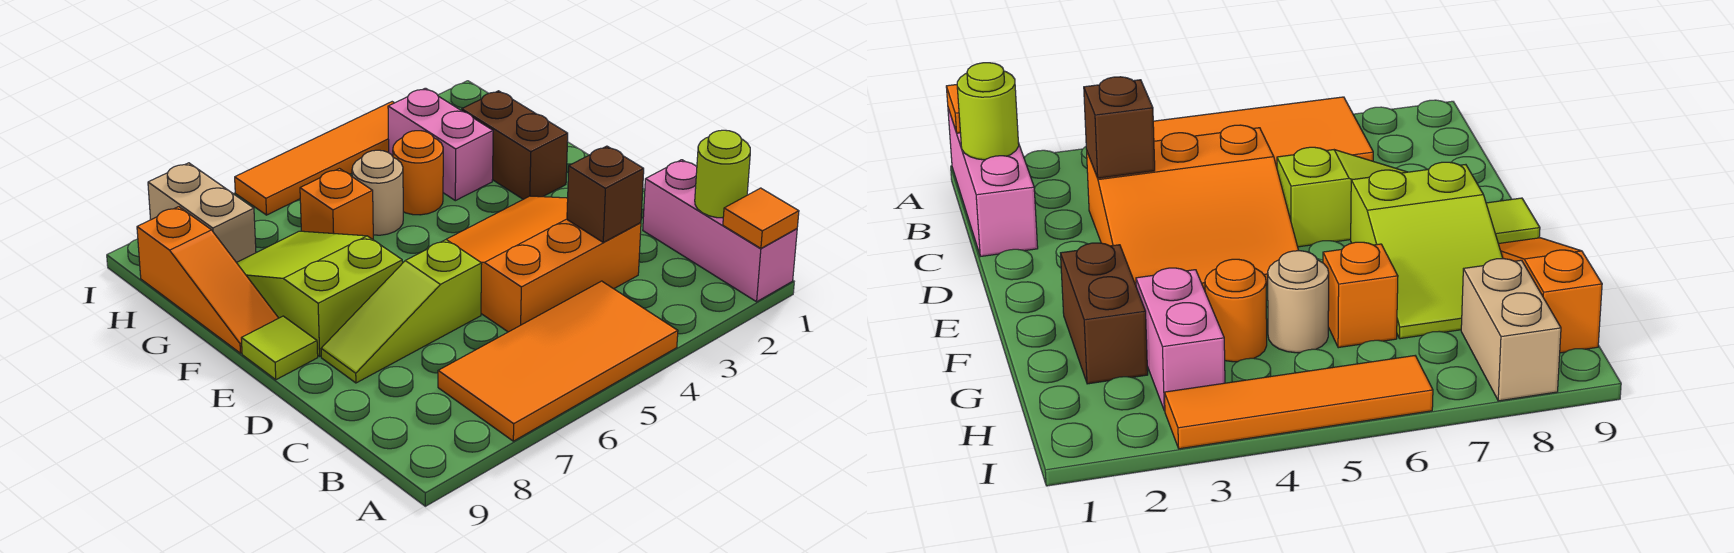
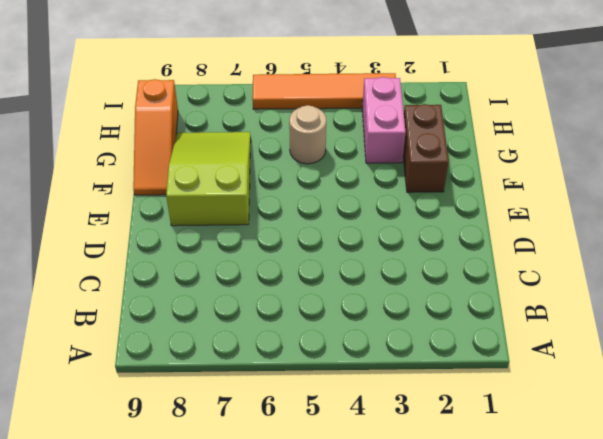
none -> pink brick A1:C1 level 1
none -> orange tile A4:B7 level 1
none -> orange slope C3:E5 level 1 top C

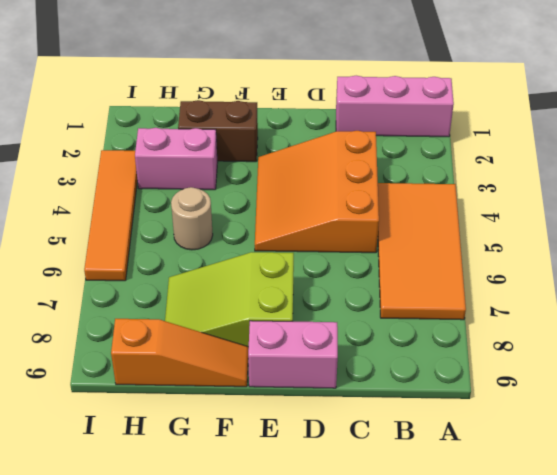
pink brick D9:E9 level 1 -> lime tile E9 level 1
none -> lime slope D6:D8 level 1 top 6
none -> orange round brick G4 level 1
none -> orange brick G6 level 1

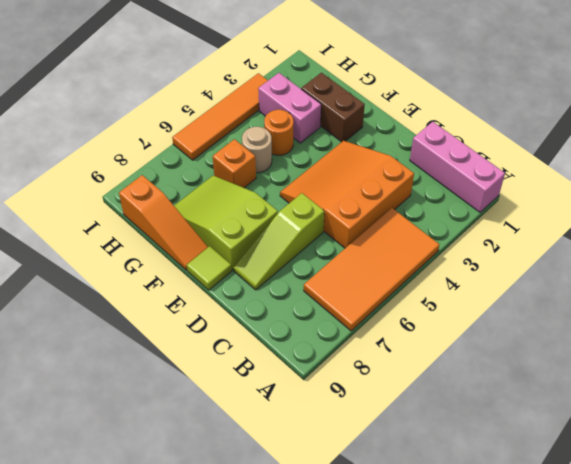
none -> tan brick H8:I8 level 1
none -> orange tile A1 level 2
none -> lime round brick B1 level 2

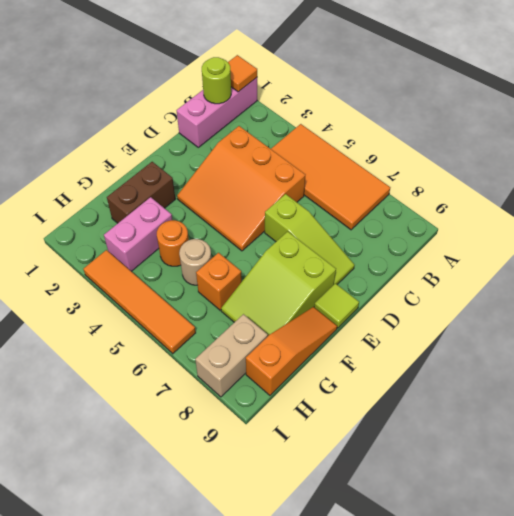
none -> brown brick C3 level 2

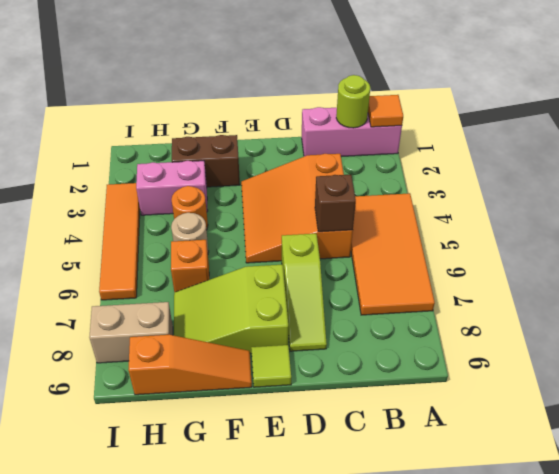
brown brick C5 level 2 -> brown brick C3 level 2

